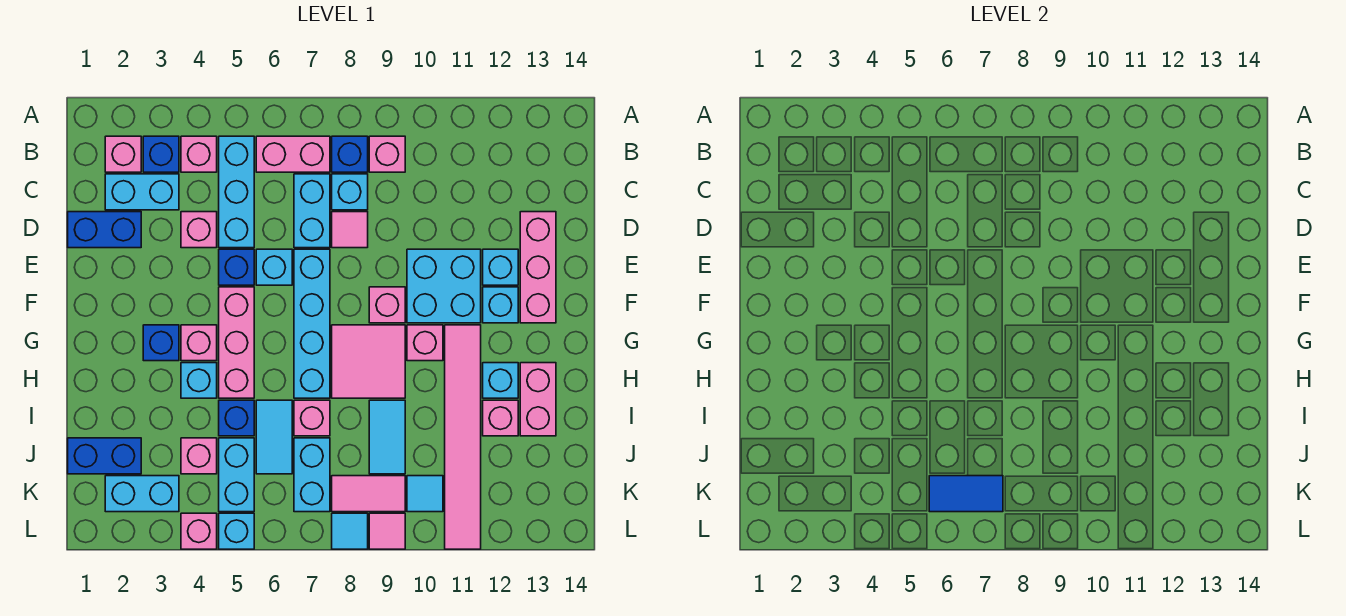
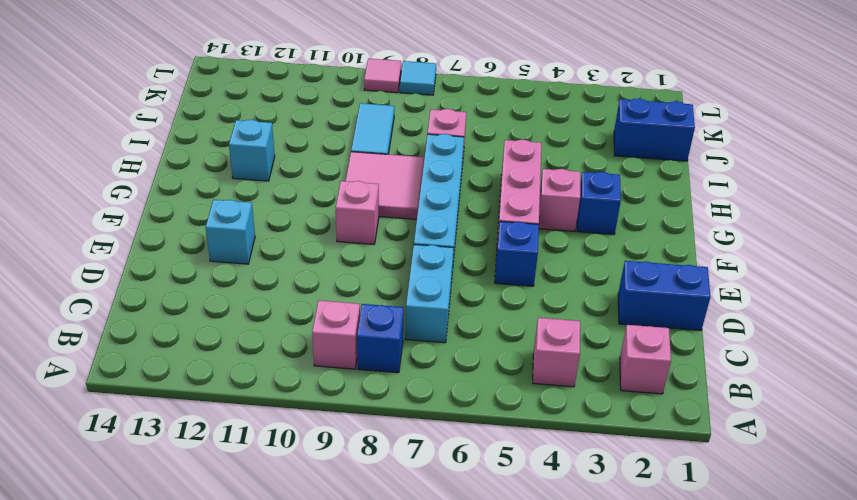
none -> blue brick B3 level 1
none -> cyan brick B5:D5 level 1
none -> pink brick B6:B7 level 1
none -> cyan brick C2:C3 level 1

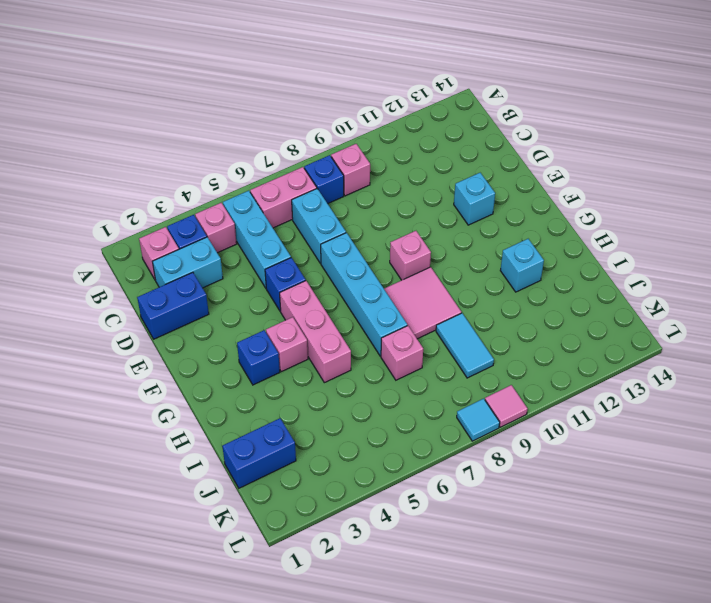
none -> cyan brick C8 level 1
none -> pink brick D4 level 1
none -> pink tile D8 level 1
none -> pink brick D13:F13 level 1

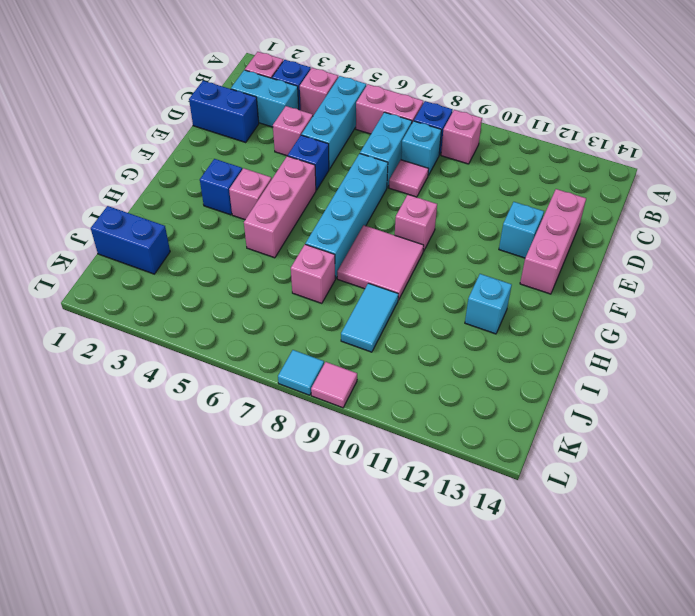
none -> cyan brick E6 level 1
none -> cyan brick E10:F11 level 1
none -> cyan brick F12 level 1
none -> pink brick G10 level 1

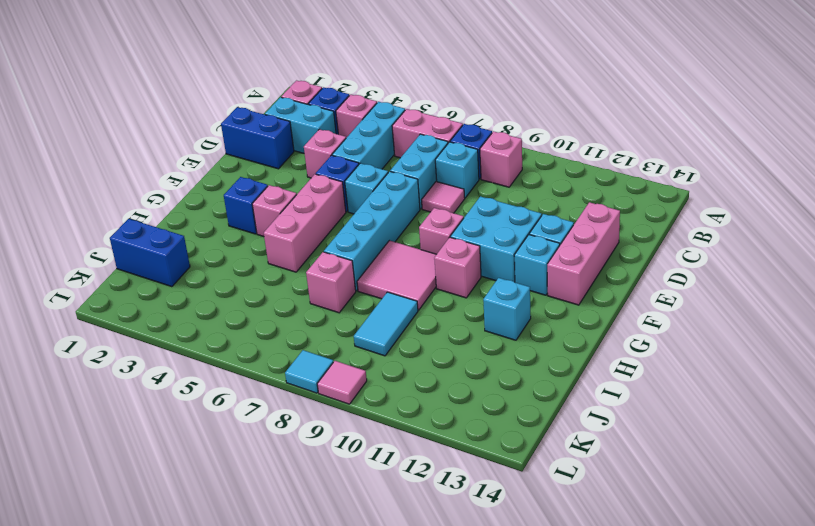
none -> pink tile G11:L11 level 1
none -> cyan brick H4 level 1
none -> pink brick H13:I13 level 1
none -> blue brick I5 level 1

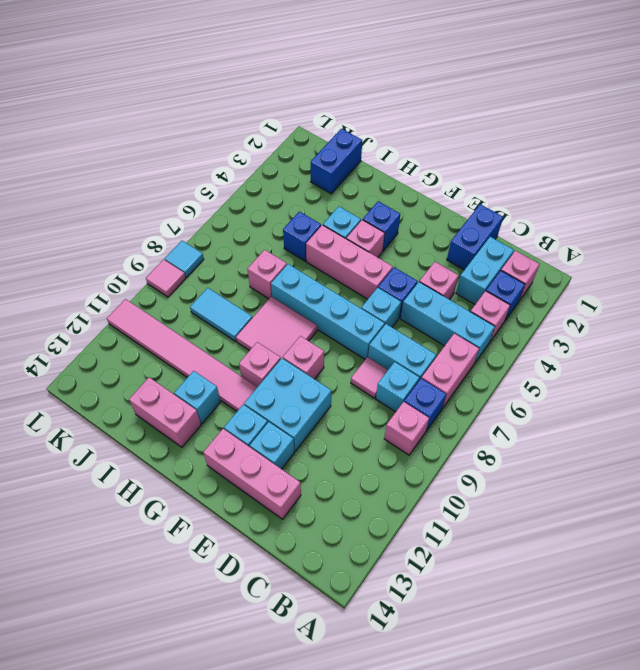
none -> cyan tile I6:J6 level 1
none -> pink brick I12 level 1
none -> pink brick J4 level 1
none -> cyan brick J5:K5 level 1

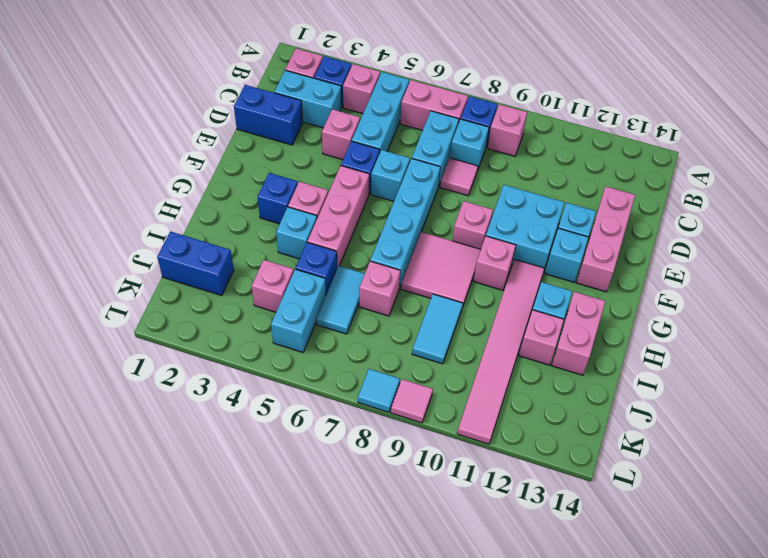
none -> cyan brick J7:K7 level 1
none -> cyan brick K2:K3 level 1
none -> pink tile K8:K9 level 1
none -> cyan tile K10 level 1

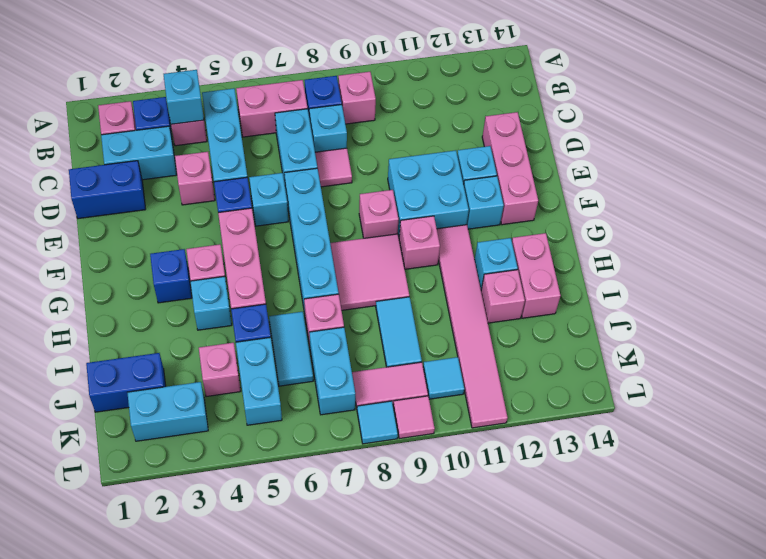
cyan brick B4 level 2 -> cyan brick L5 level 1
none -> pink brick L4 level 1
none -> blue tile K6:K7 level 2

